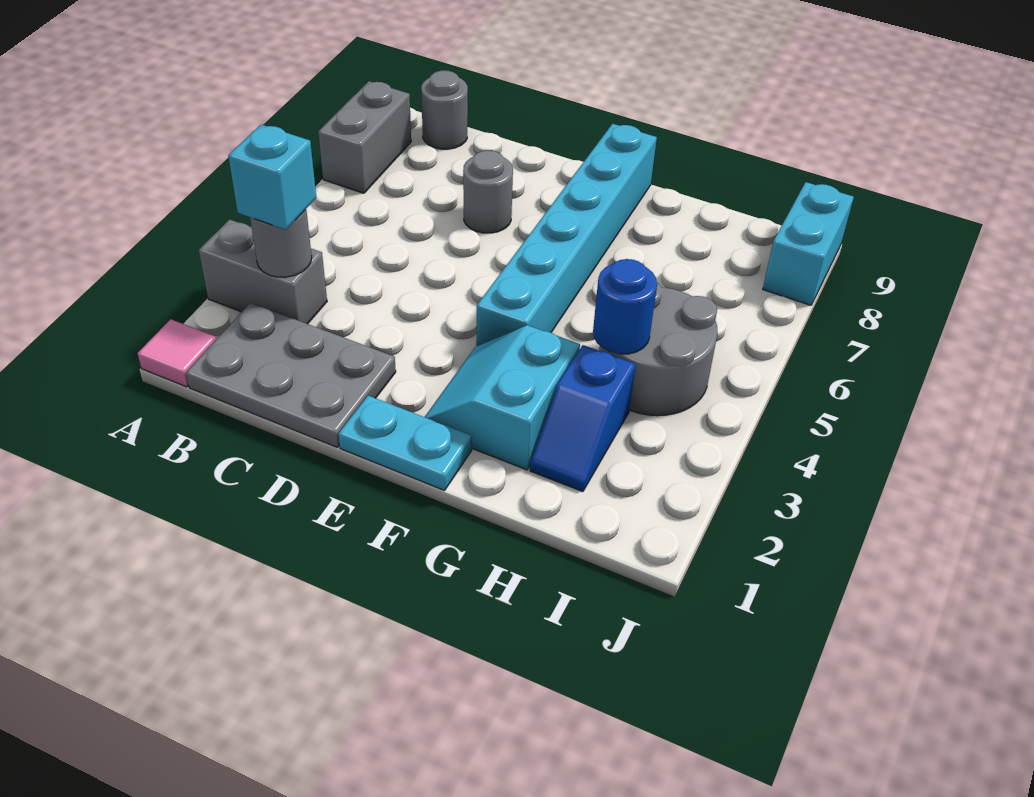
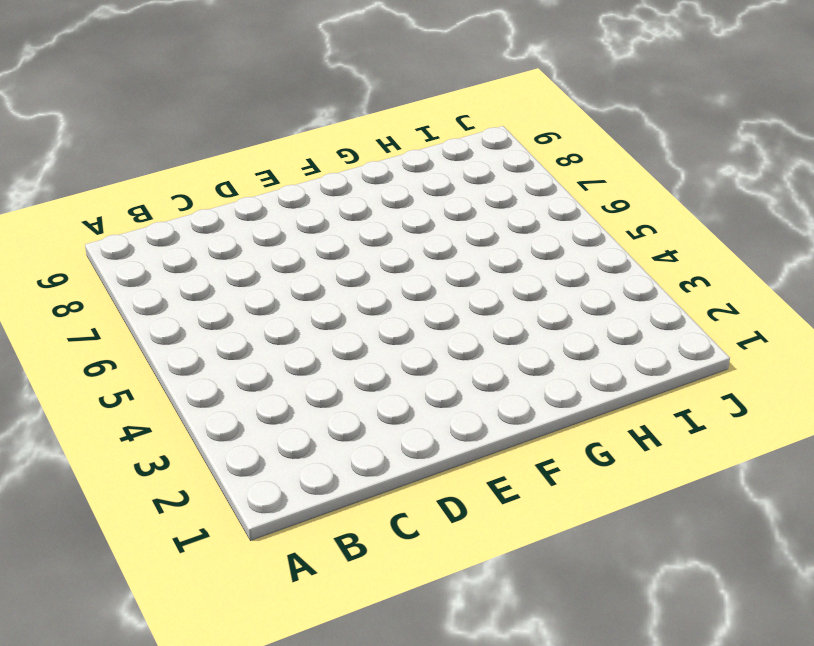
none -> pink tile A1 level 1
none -> grey brick A3:B3 level 1
none -> grey brick A7:A8 level 1

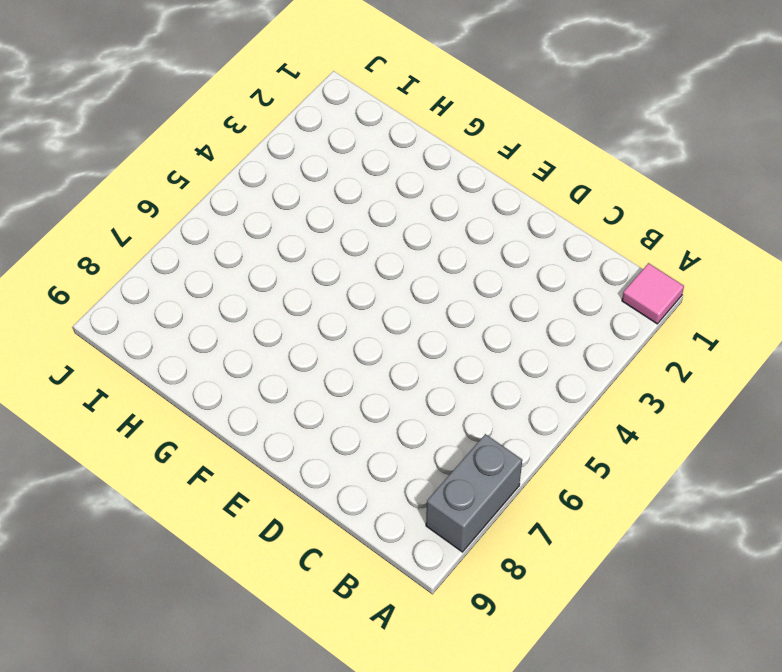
none -> grey brick A3:B3 level 1
none -> grey plate B1:D2 level 1
none -> grey round brick B9 level 1

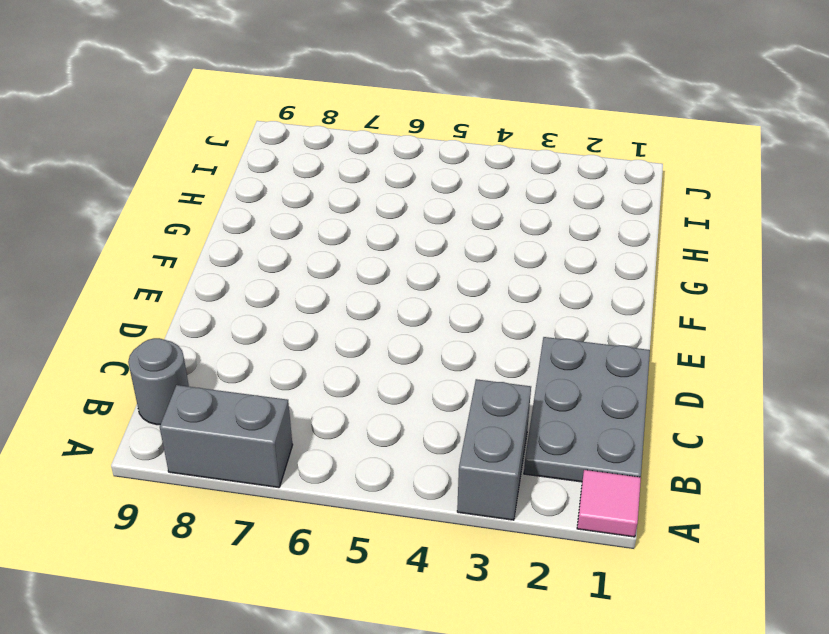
none -> grey round brick D7 level 1
none -> cyan plate E1:F1 level 1
none -> cyan slope F2:G3 level 1 top G

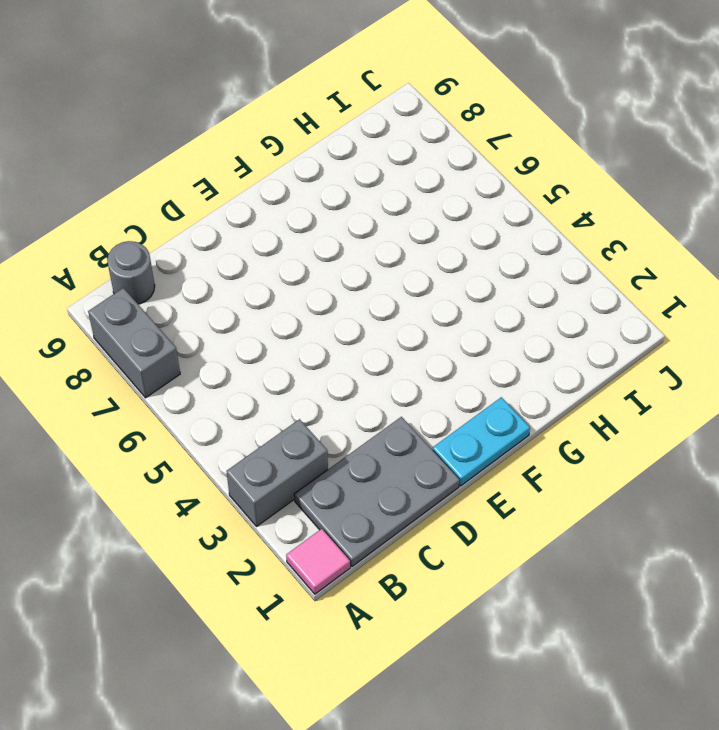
none -> grey round brick D7 level 1
none -> cyan slope F2:G3 level 1 top G
none -> cyan brick F4:F9 level 1

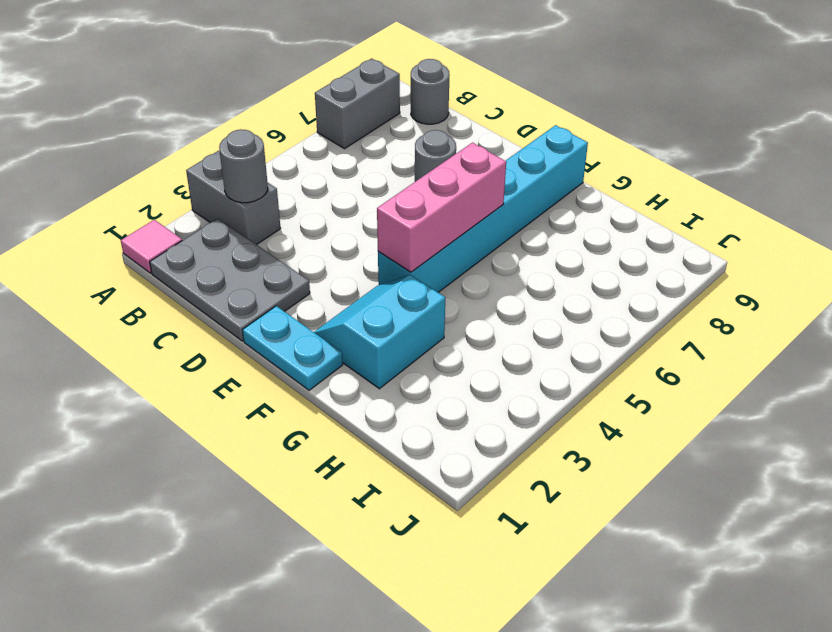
pink brick F4:F6 level 2 -> none
none -> blue slope H2:H3 level 1 top 3
none -> grey round brick H4:I5 level 1
none -> cyan brick J8:J9 level 1

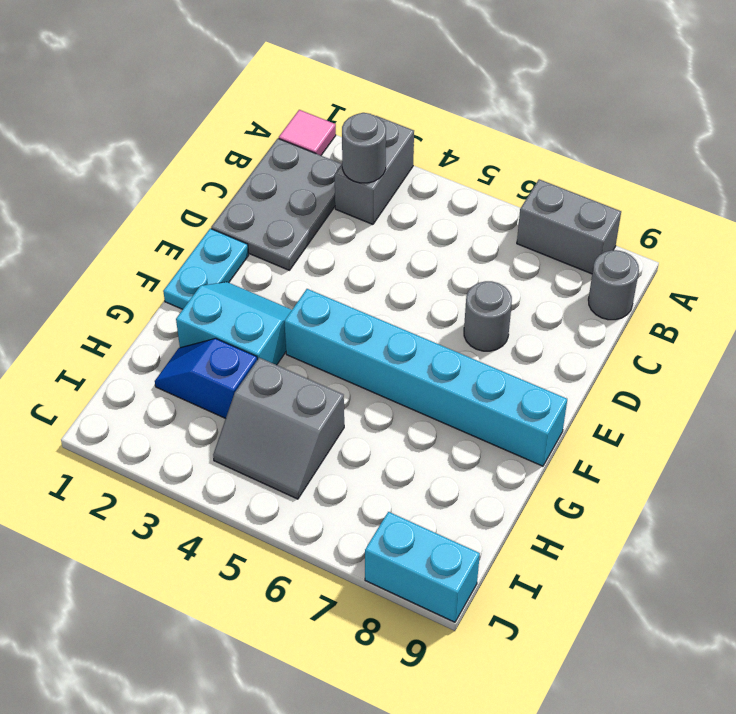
grey slope H4:I5 level 1 top H -> grey round brick H4:I5 level 1
none -> blue round brick H4 level 2
none -> cyan brick B3 level 3

